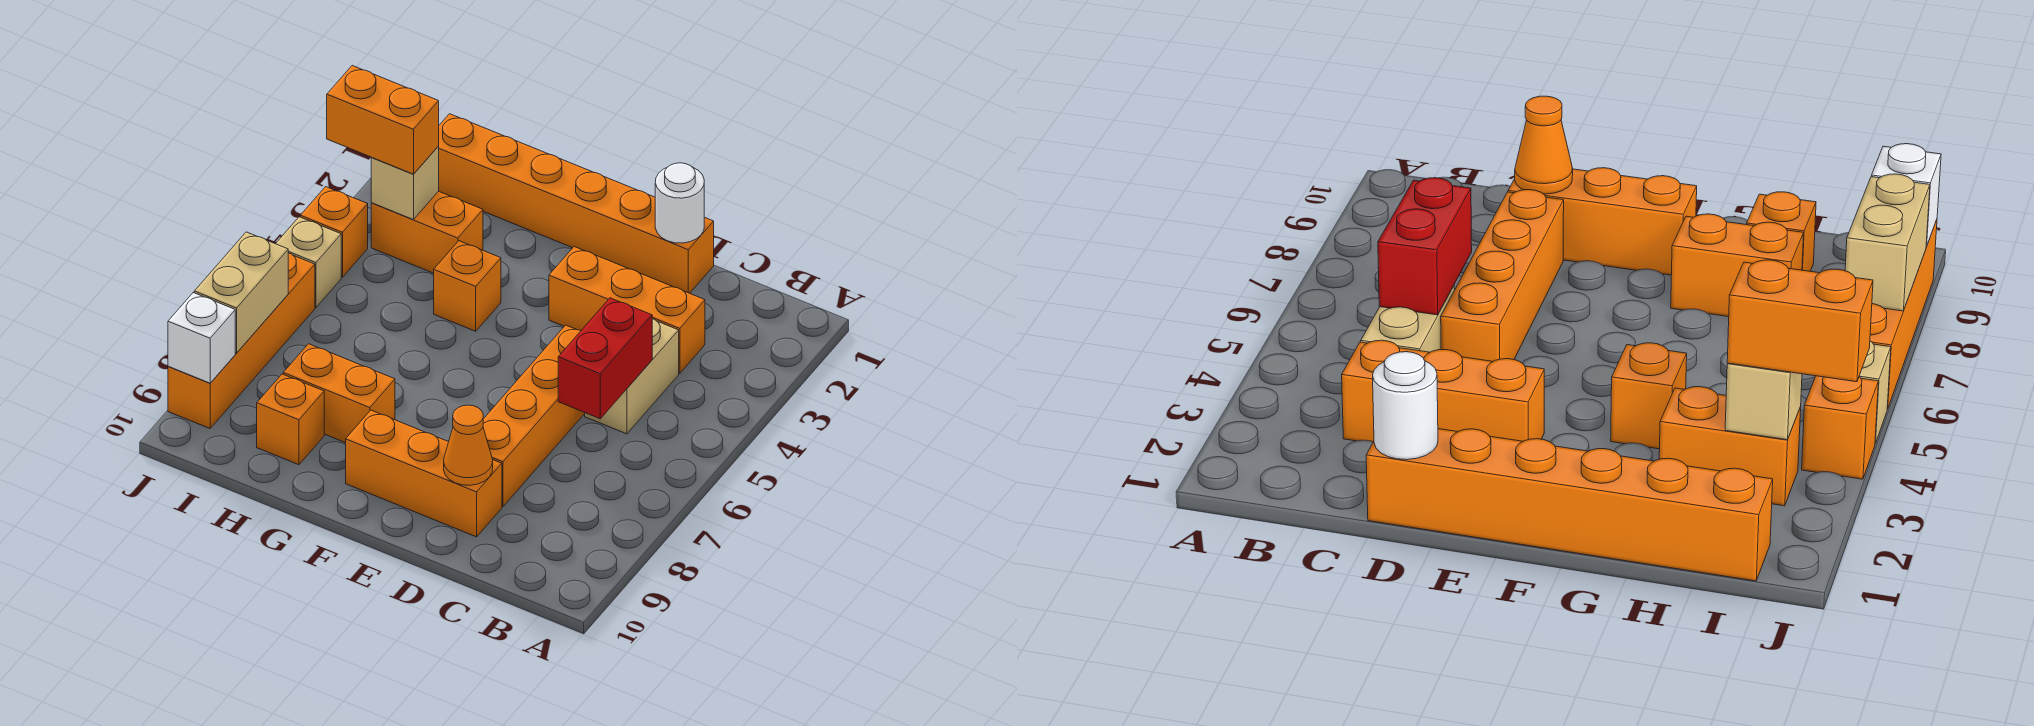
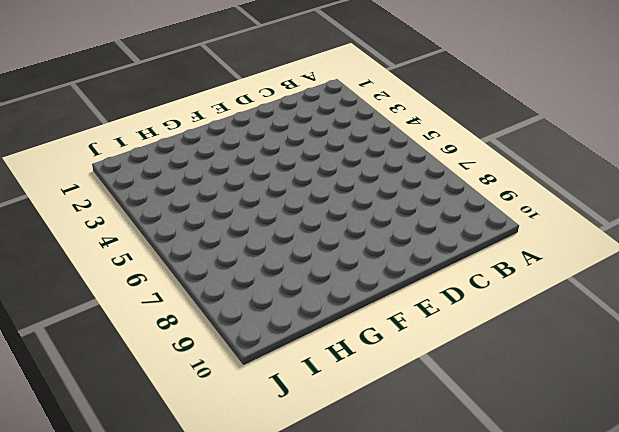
none -> orange brick C3:E3 level 1
none -> tan brick C4:C5 level 1
none -> orange brick D1:I1 level 1

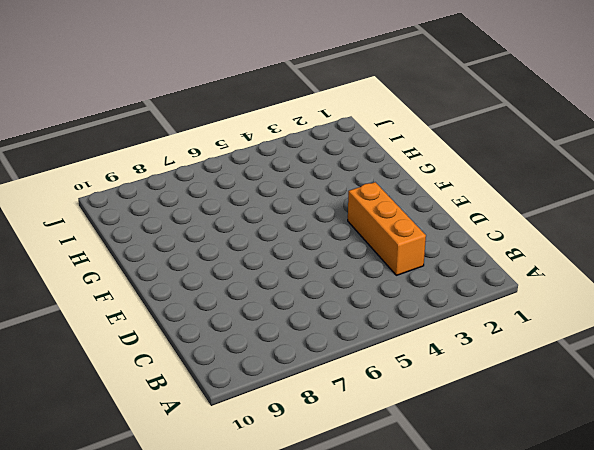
none -> tan brick C4:C5 level 1
none -> orange brick D1:I1 level 1
none -> orange brick D5:D8 level 1

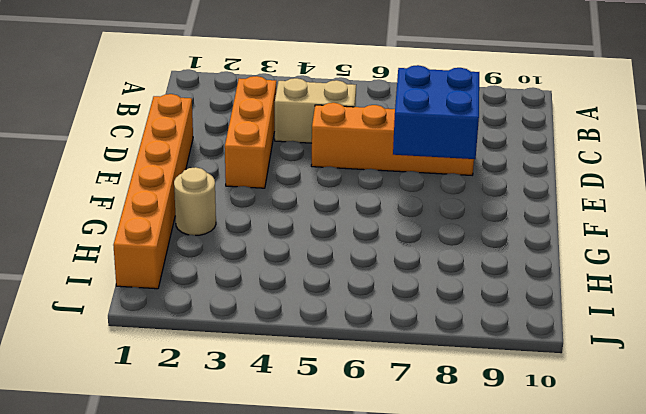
blue brick D7:E8 level 2 -> none
tan round brick G2 level 1 -> none
none -> orange brick D9:F9 level 1
none -> orange brick G4 level 1
none -> orange brick G8:H8 level 1

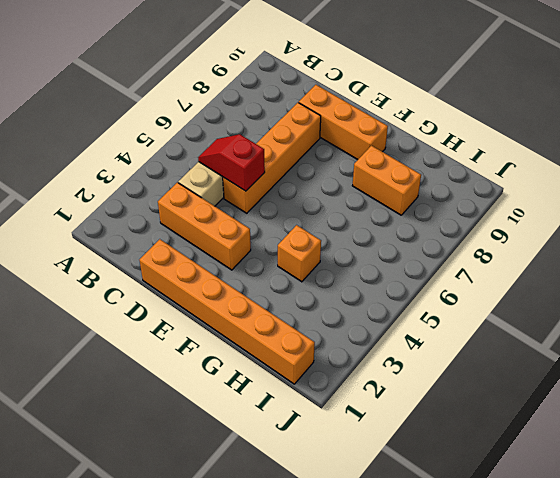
red slope C5:D5 level 2 top D -> red brick C5:C6 level 2
none -> orange brick H3:I3 level 1
none -> orange brick H9 level 1
none -> orange brick J4 level 1

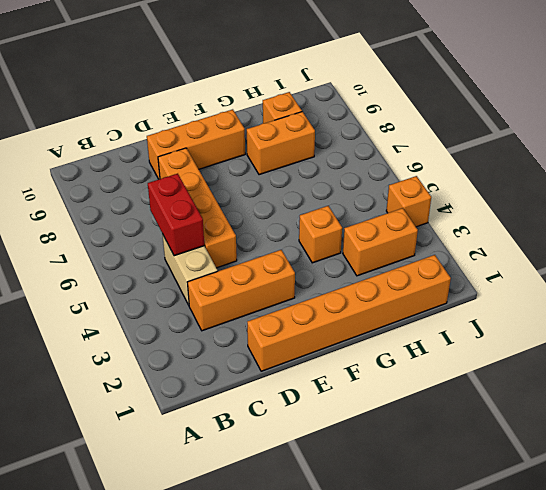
none -> tan brick J5 level 1
none -> orange brick J6:J9 level 1
none -> white round brick D1 level 2

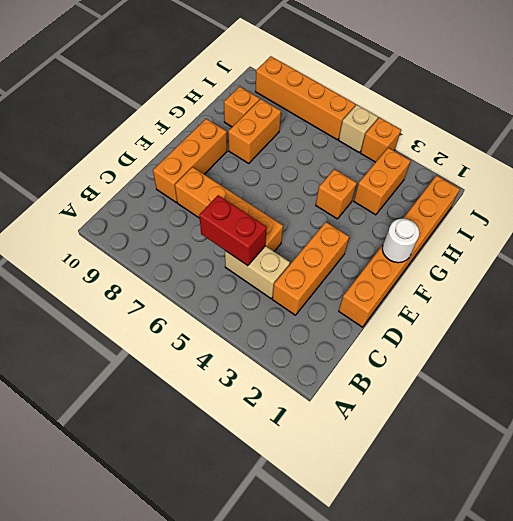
white round brick F1 level 2 -> white round brick D1 level 2
none -> orange cone D9 level 2
none -> tan brick I3 level 2
none -> tan brick J7:J8 level 2

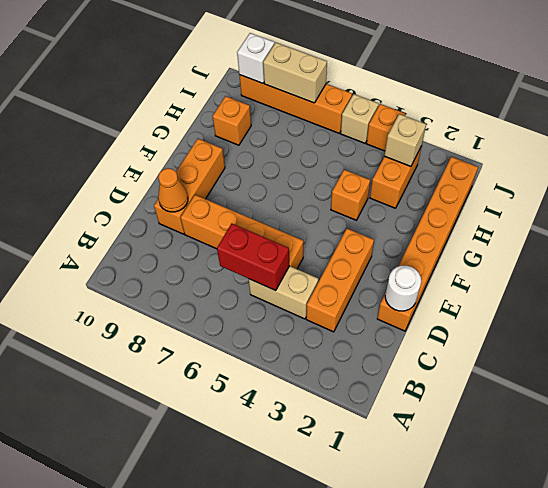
none -> orange brick G8:H8 level 1
none -> orange brick I3:J3 level 3

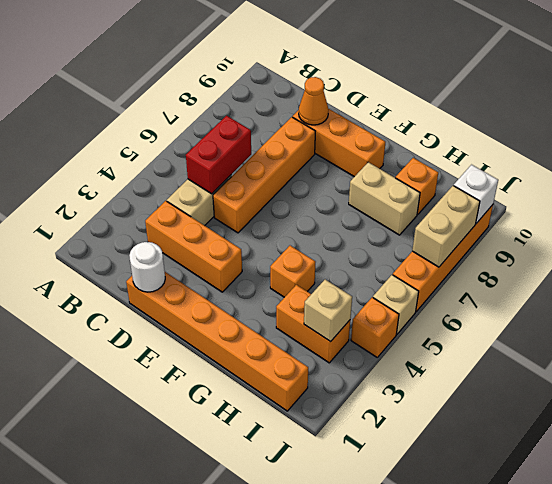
tan brick G8:H8 level 1 -> orange brick G8:H8 level 1
none -> orange brick I3:J3 level 3

